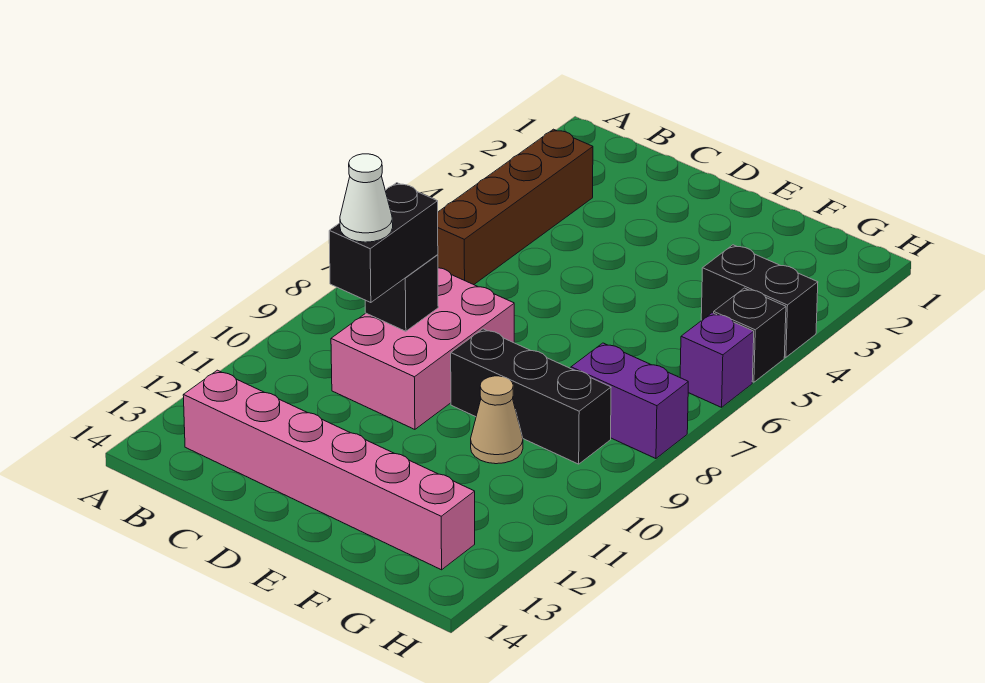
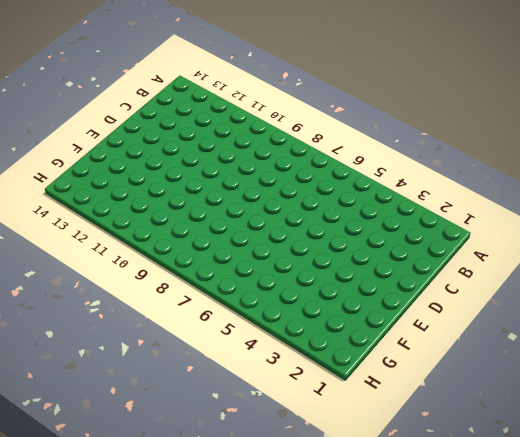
none -> brown brick B3:B6 level 1
none -> pink brick B13:G13 level 1
none -> pink brick C8:D10 level 1

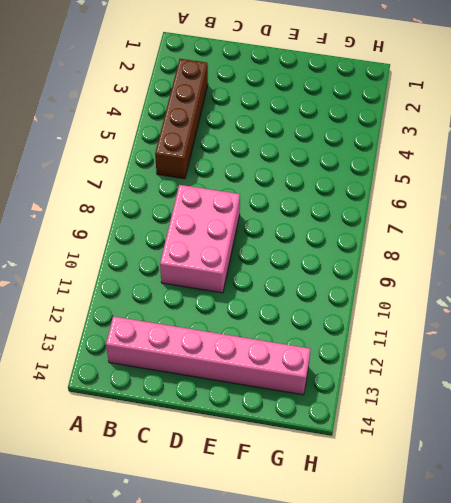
none -> black brick E9:G9 level 1
none -> tan cone F10 level 1
none -> black brick G4:H4 level 1

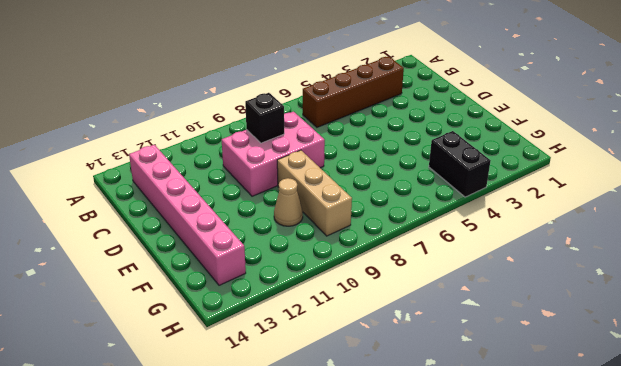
tan brick E9:G9 level 1 -> black brick E9:G9 level 1
none -> purple brick G8:H8 level 1
none -> black brick H5 level 1
none -> purple brick H6 level 1

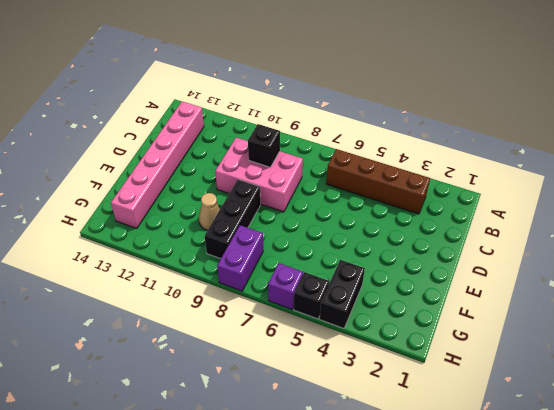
none -> black brick C9:C10 level 3
none -> white cone C10 level 4

